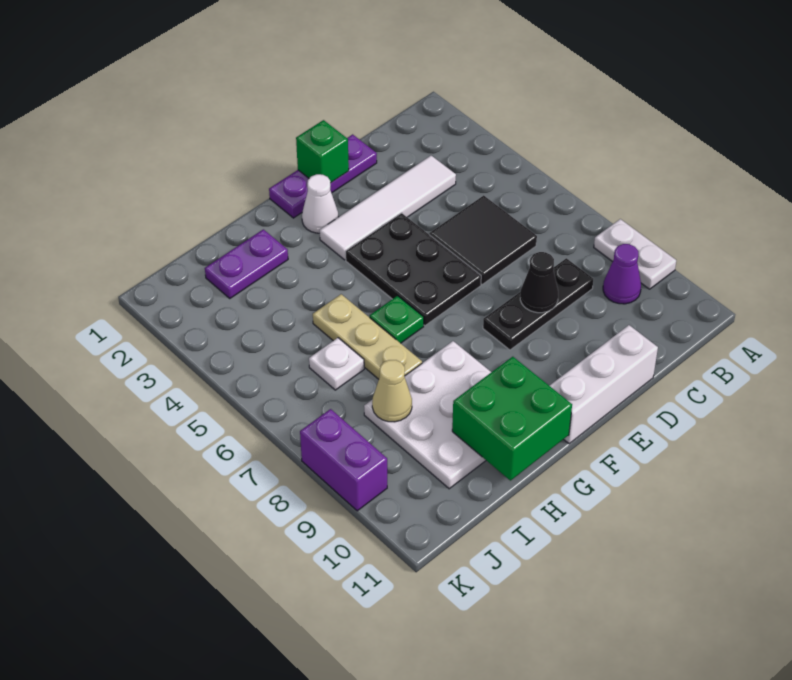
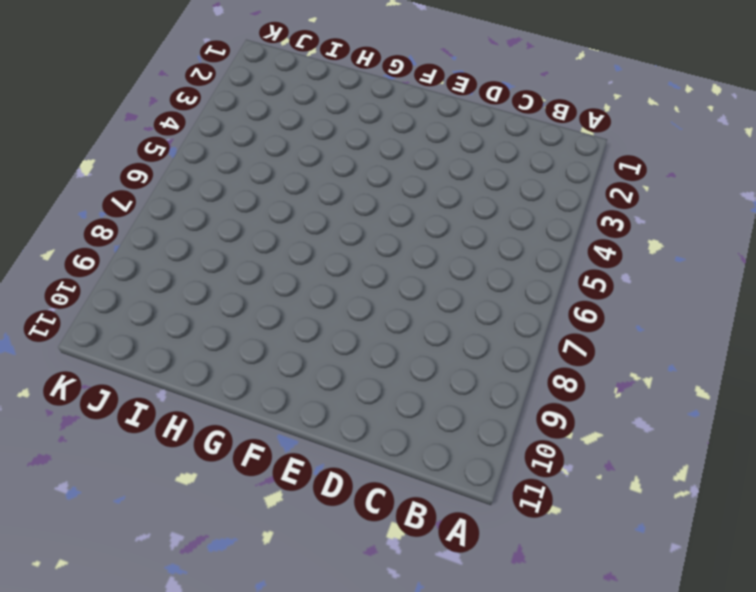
none -> white plate A8:A9 level 1
none -> purple cone B9 level 1
none -> white tile C3:F3 level 1

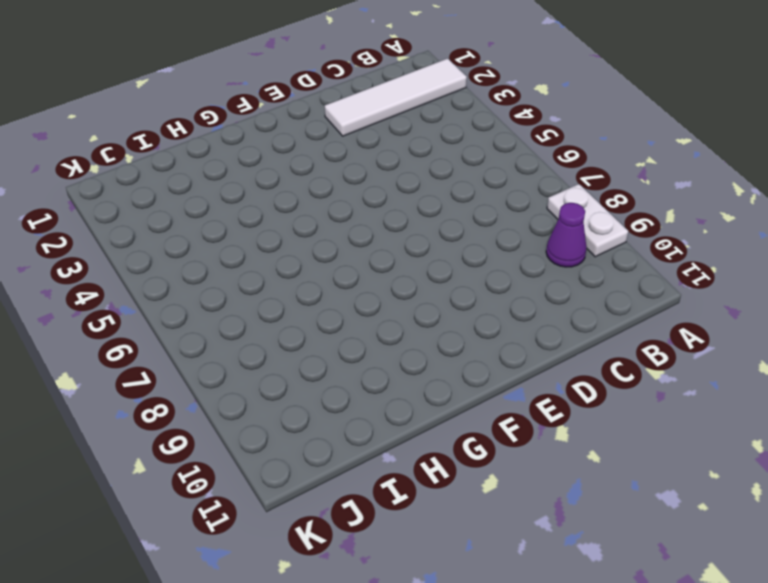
white tile A2:D2 level 1 -> white tile C3:F3 level 1
none -> black tile C5:D6 level 1
none -> black plate C8:E8 level 1
none -> purple plate D1:F1 level 1

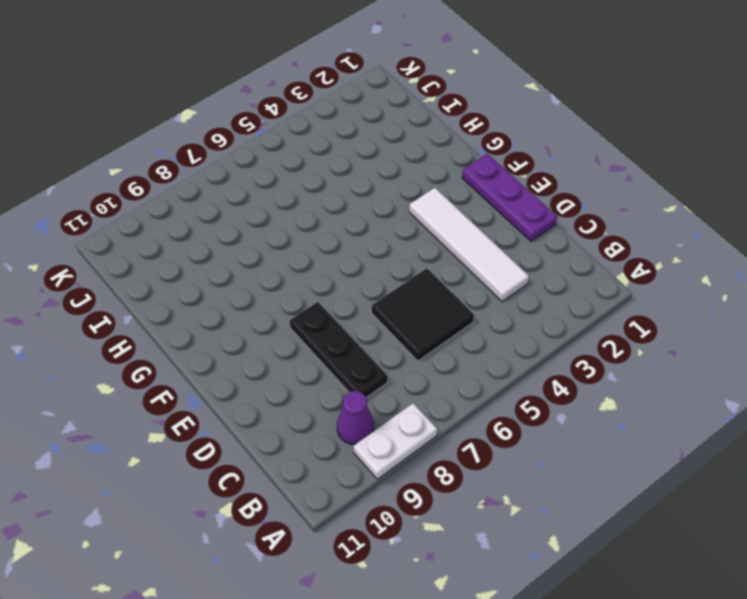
none -> white brick D11:F11 level 1
none -> black plate E4:F6 level 1
none -> white cone F2 level 1

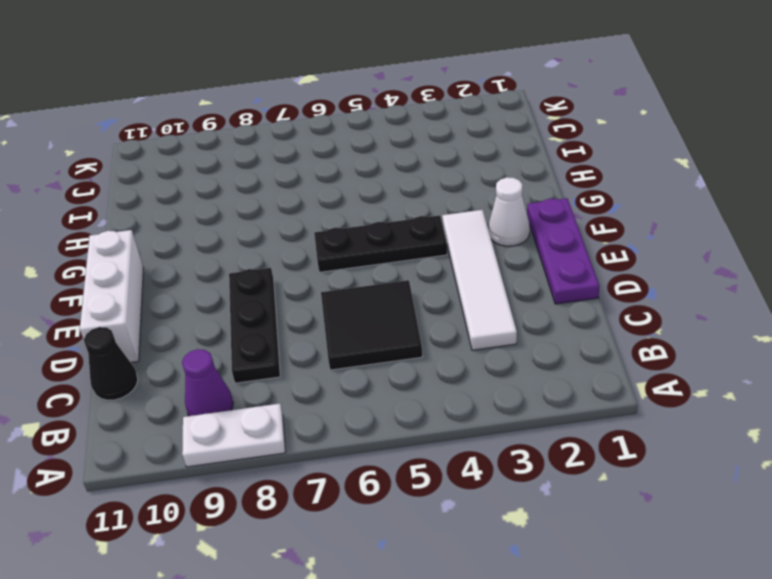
black cone C11 level 1 -> black cone D8 level 2
black plate F4:F6 level 1 -> black plate E4:F6 level 1
none -> green plate G6 level 1
none -> white plate G8:I10 level 1
none -> purple plate H2:I2 level 1

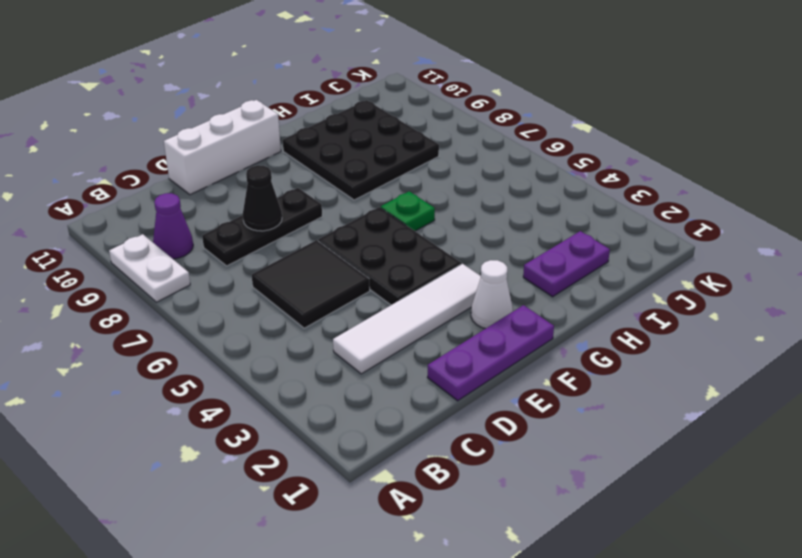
black plate G8:I10 level 1 -> white plate G8:I10 level 1
none -> tan plate H5:H7 level 1
none -> white plate I6 level 1
none -> purple brick K8:K9 level 1

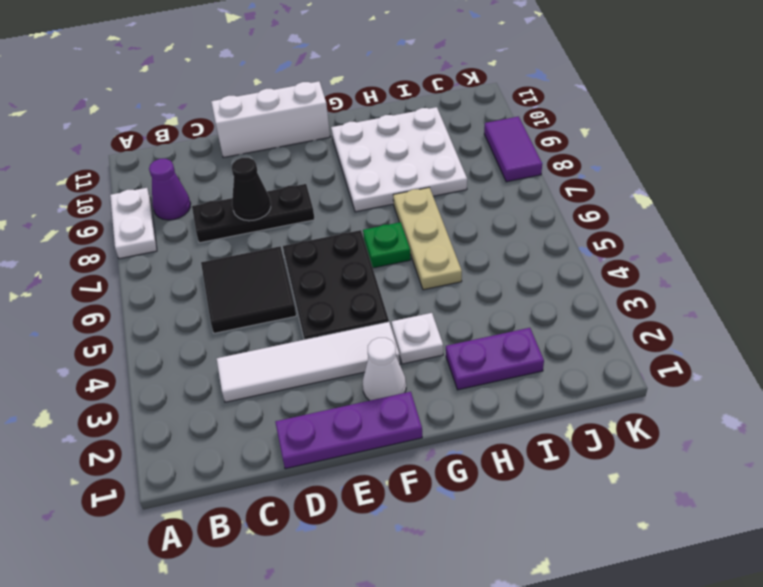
white plate G3 level 1 -> white plate I6 level 1
purple tile K8:K9 level 1 -> purple brick K8:K9 level 1
none -> green brick E1 level 2
none -> green brick G10:H11 level 2
none -> tan cone I8 level 2

